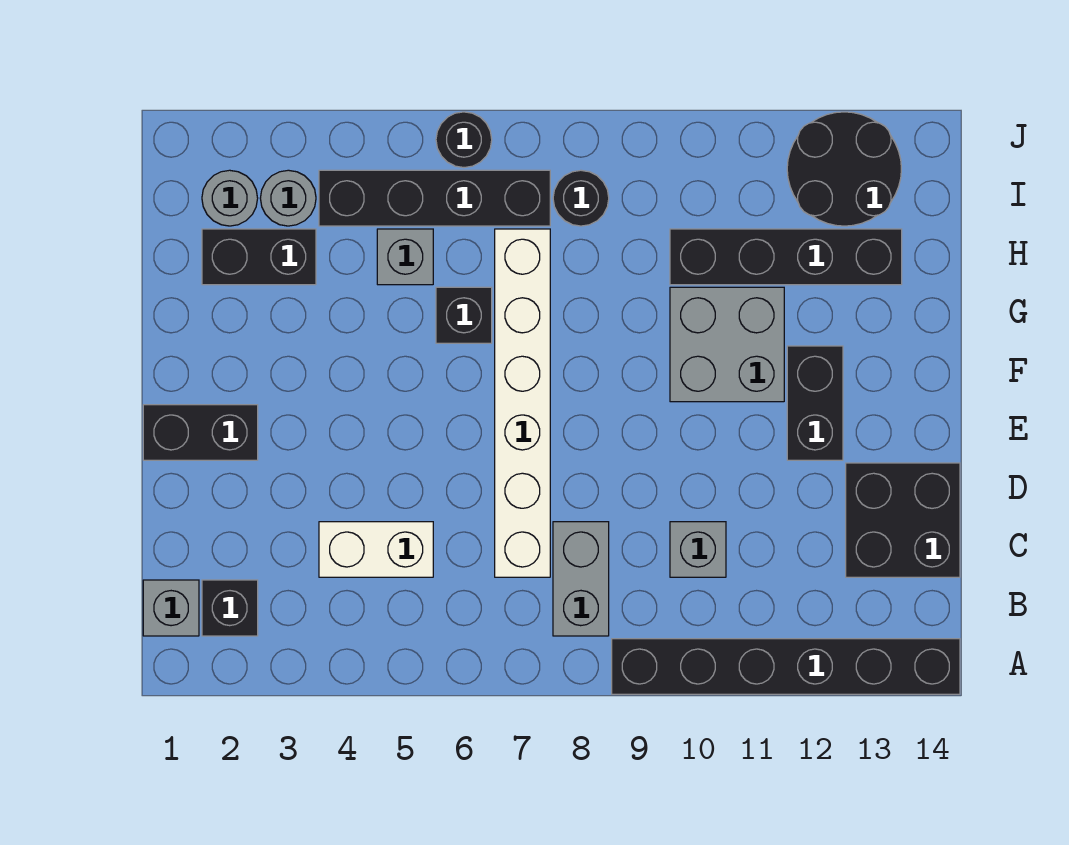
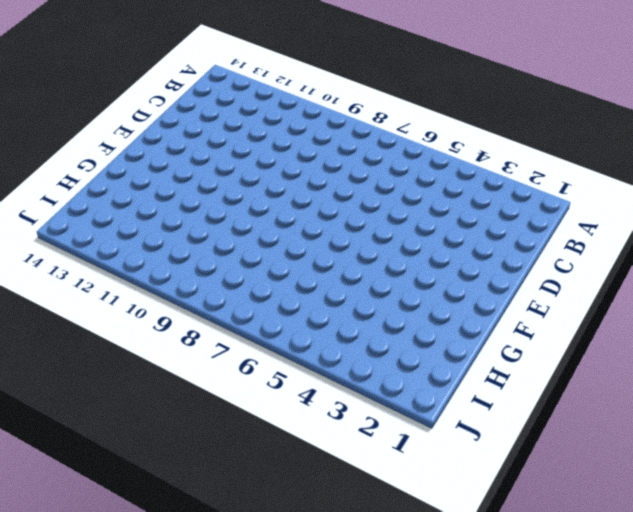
none -> black brick A9:A14 level 1
none -> grey brick B1 level 1
none -> black brick B2 level 1

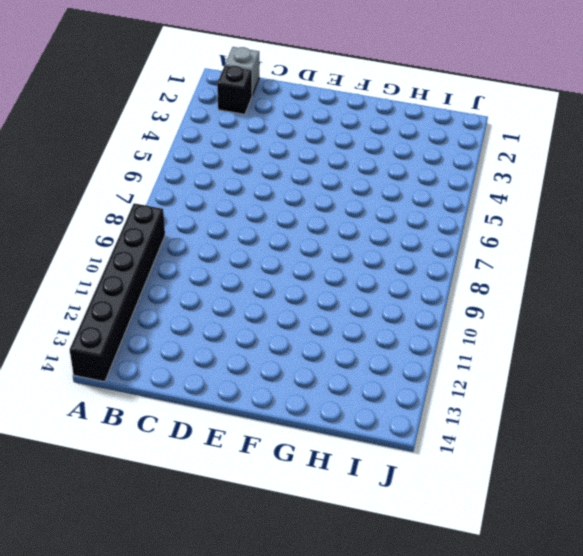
none -> grey brick B8:C8 level 1
none -> white brick C4:C5 level 1
none -> white brick C7:H7 level 1

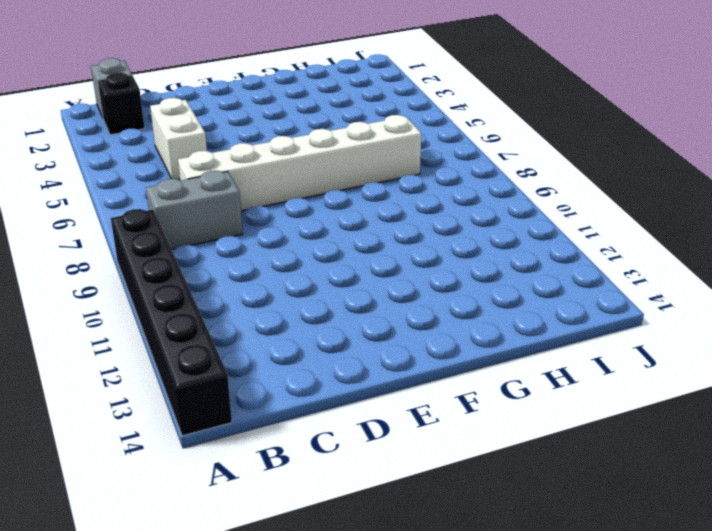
none -> grey brick C10 level 1
none -> black brick C13:D14 level 1
none -> black brick E1:E2 level 1

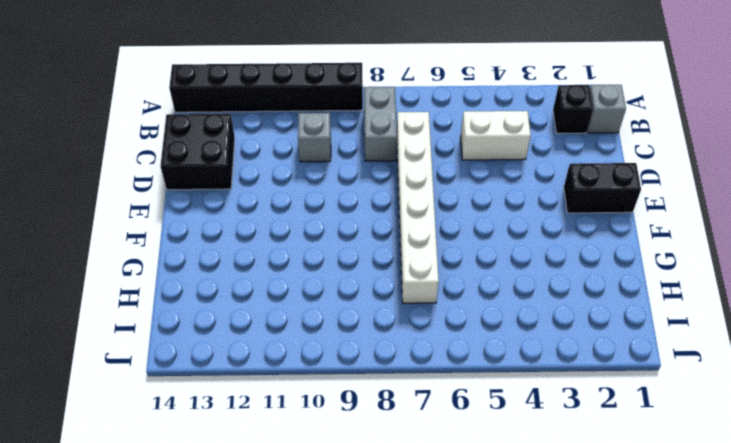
none -> black brick E12:F12 level 1
none -> grey brick F10:G11 level 1
none -> black brick G6 level 1

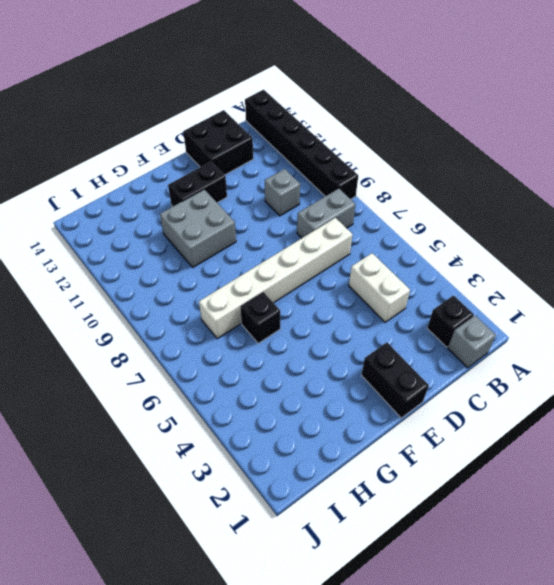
none -> black brick H2:H3 level 1
none -> grey brick H5 level 1
none -> black brick H10:H13 level 1

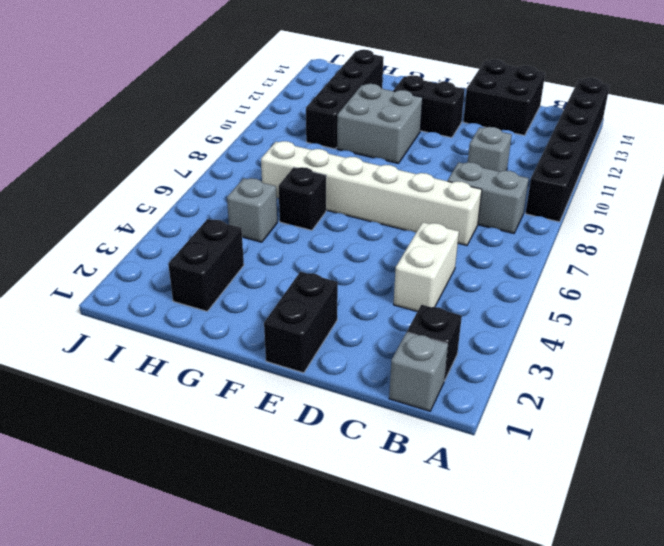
none -> grey round brick I2 level 1
none -> grey round brick I3 level 1
none -> black brick I4:I7 level 1

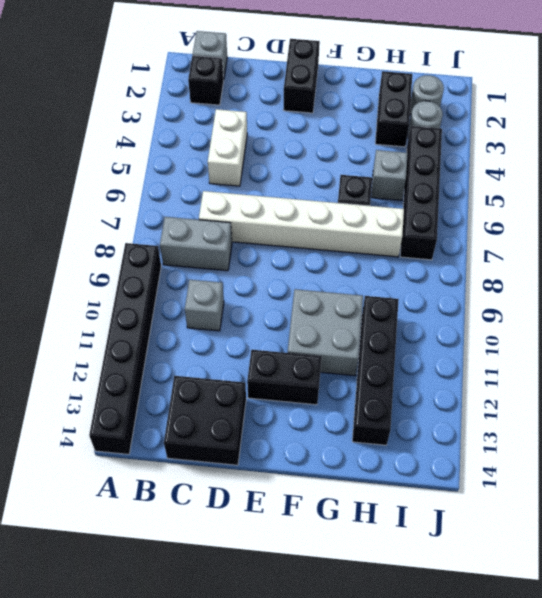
none -> black round brick I8 level 1
none -> black round brick I12:J13 level 1
none -> black round brick J6 level 1

